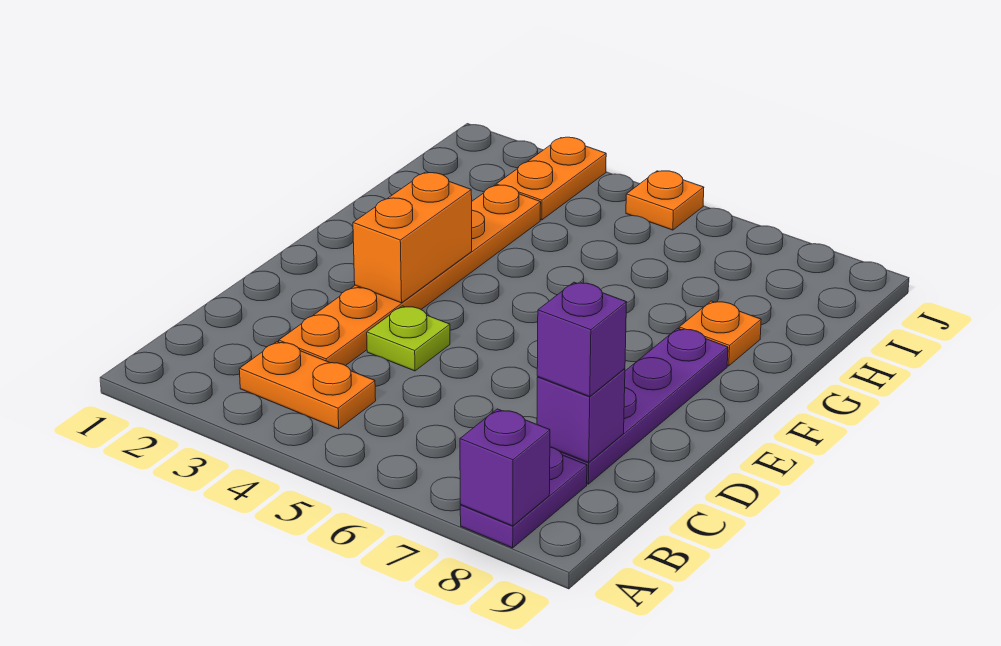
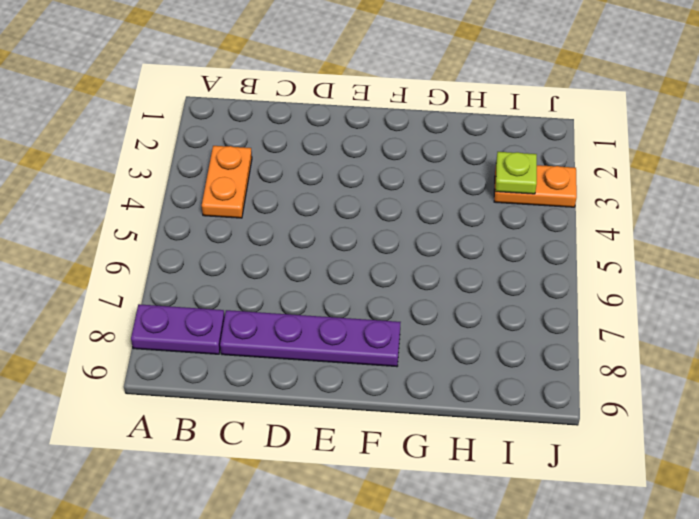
lime plate I3 level 2 -> lime plate D4 level 1
none -> orange plate C3:H3 level 1
none -> orange plate G8 level 1
none -> orange plate J5 level 1

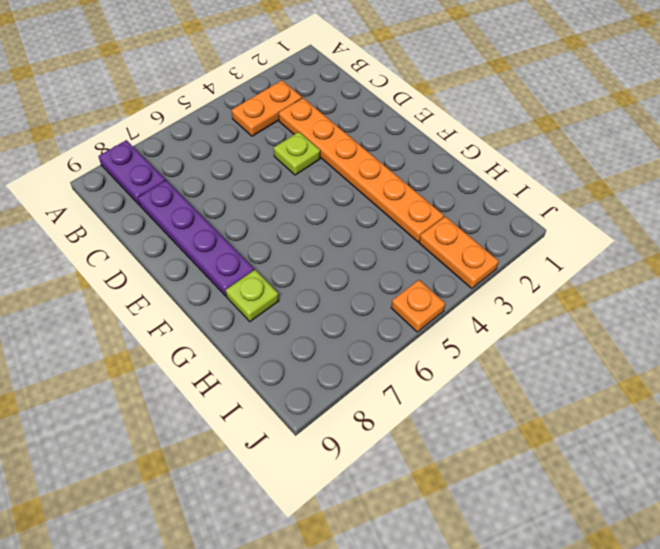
lime plate G8 level 1 -> orange plate G8 level 1
none -> purple brick A8 level 2
none -> purple brick C8 level 2
none -> orange brick E3:F3 level 2

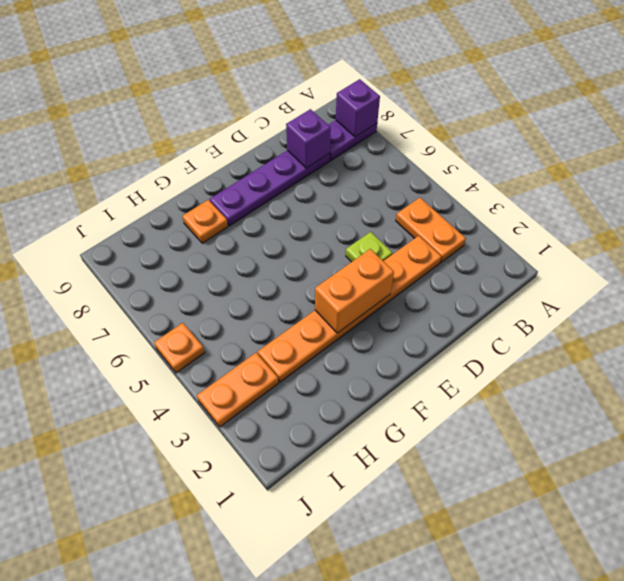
none -> purple brick C8 level 3

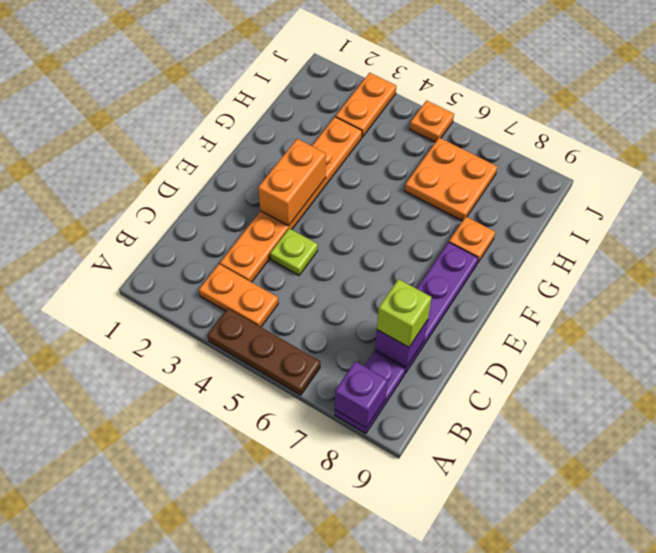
brown plate A4:A6 level 1 -> none
lime brick C8 level 3 -> purple brick C8 level 3
orange plate H6:I7 level 1 -> none

